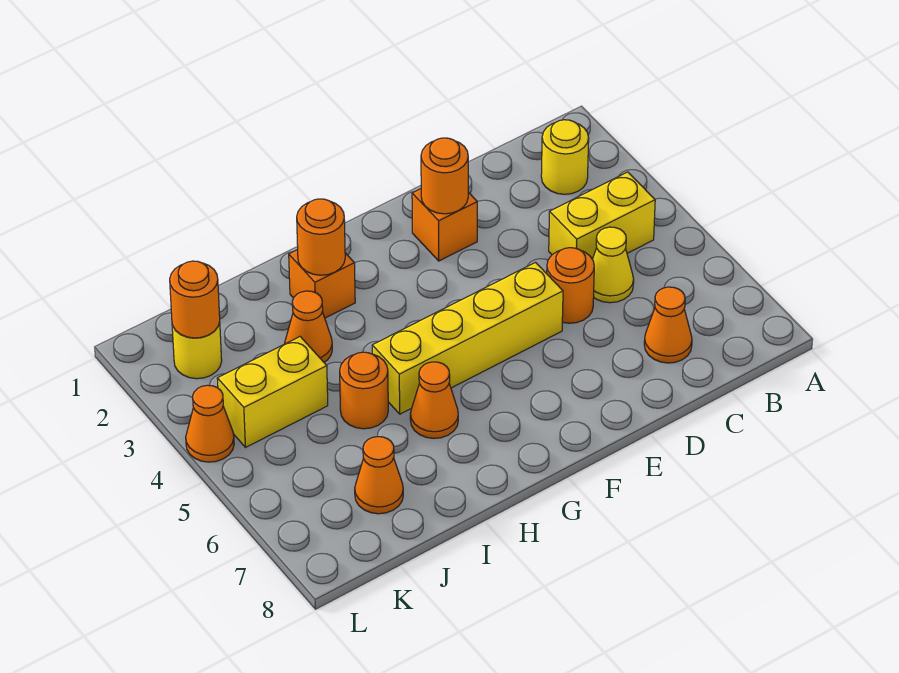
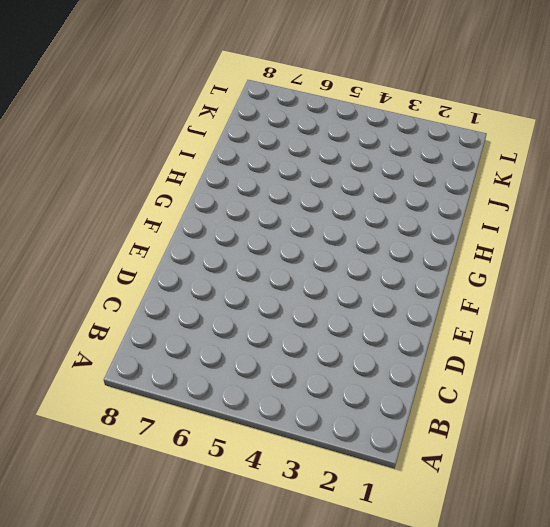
none -> yellow round brick B2 level 1
none -> yellow brick B4:C4 level 1
none -> yellow cone C5 level 1

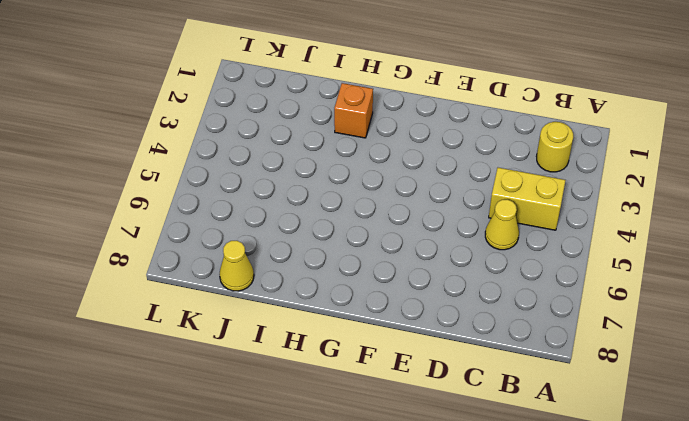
yellow cone J8 level 1 -> none
none -> orange cone C7 level 1
none -> orange round brick D5 level 1
none -> orange brick E2 level 1

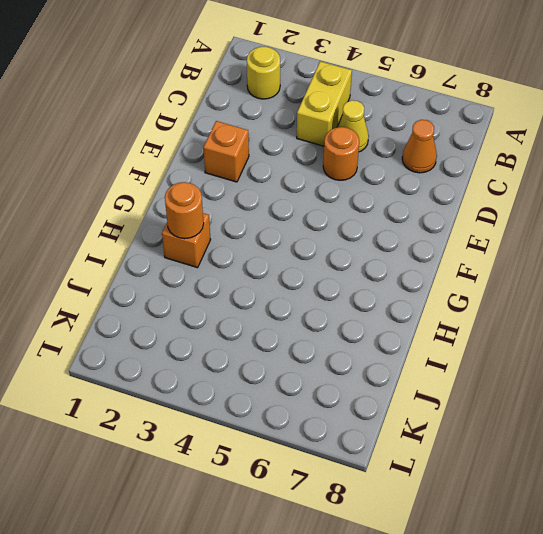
none -> yellow brick E5:H5 level 1
none -> orange cone H6 level 1
none -> orange cone I3 level 1

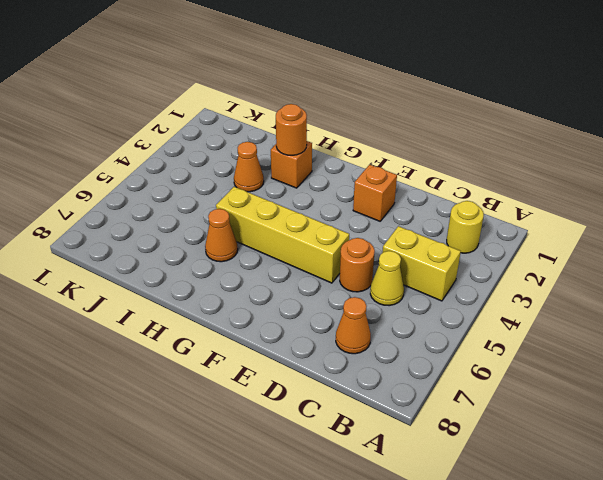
none -> orange round brick I5 level 1
none -> yellow brick J4:K4 level 1
none -> orange cone J7 level 1

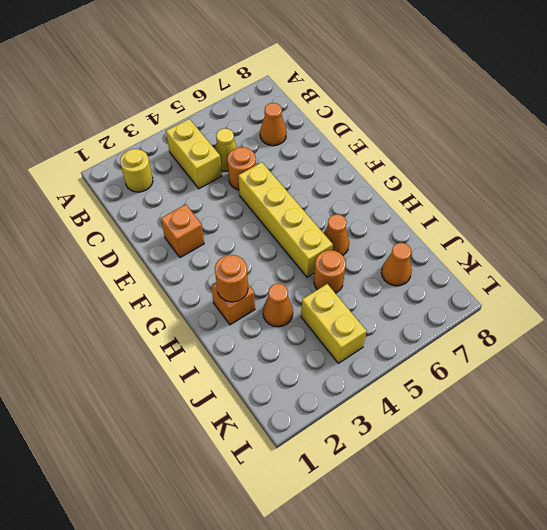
none -> yellow round brick K2 level 1
none -> orange cone L4 level 1
none -> orange round brick E2 level 2

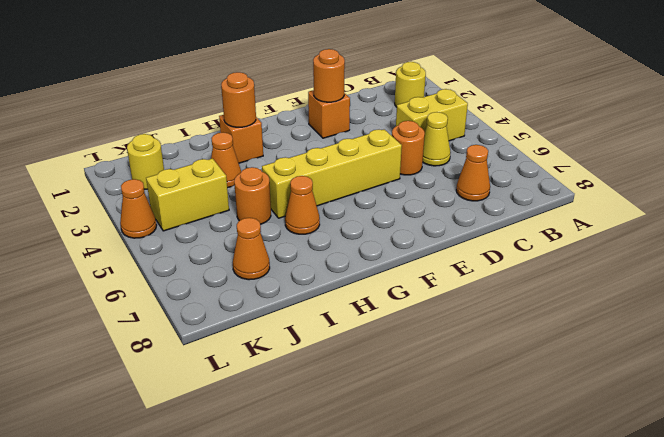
none -> orange round brick K2 level 2

